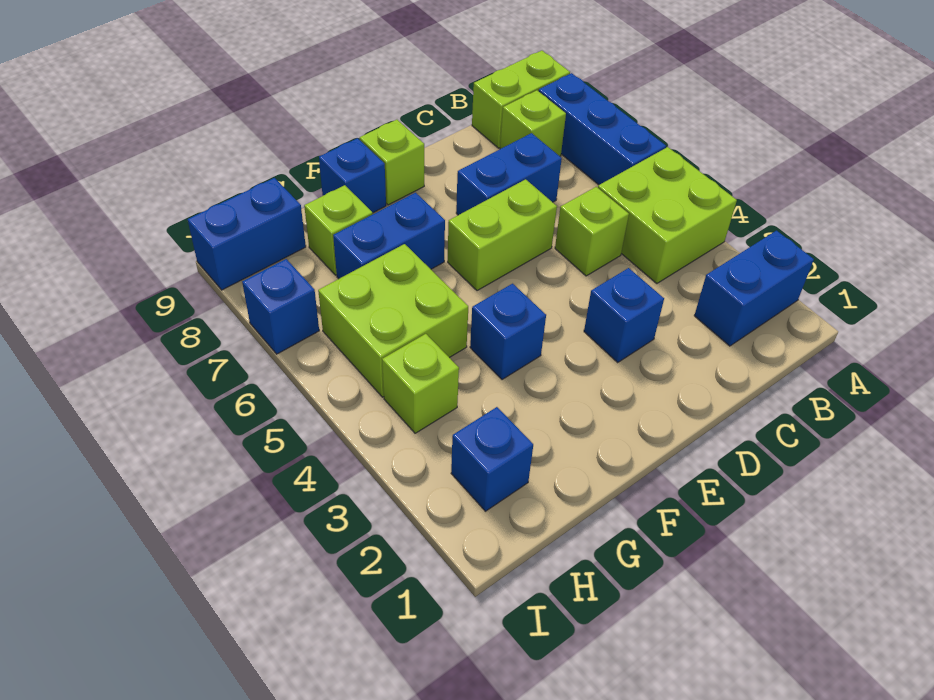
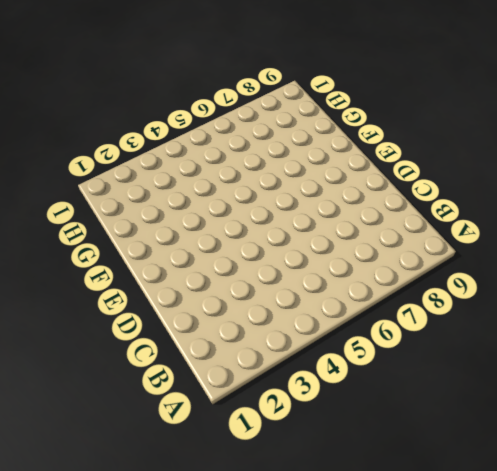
none -> blue brick A2:B2 level 1
none -> lime brick A4:B5 level 1
none -> blue brick A6:A8 level 1

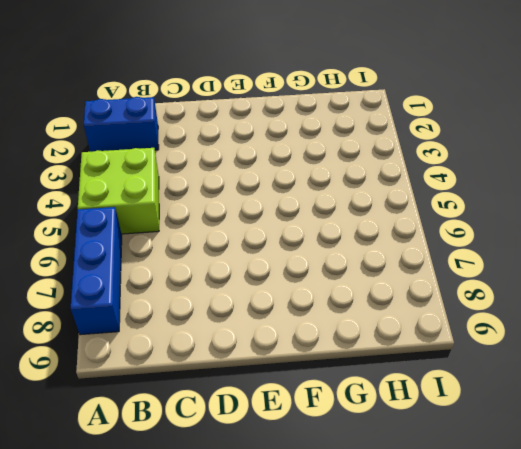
none -> lime brick A9:B9 level 1
none -> lime brick B8 level 1
none -> lime brick C5 level 1

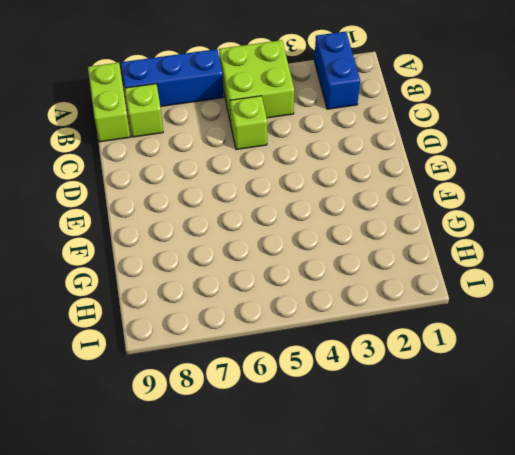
none -> blue brick C7:D7 level 1
none -> blue brick D3 level 1
none -> lime brick D6:E6 level 1

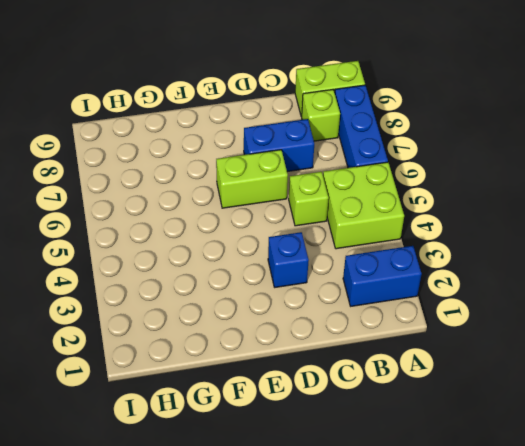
none -> lime brick E9 level 1
none -> blue brick F4 level 1
none -> blue brick F7:G7 level 1

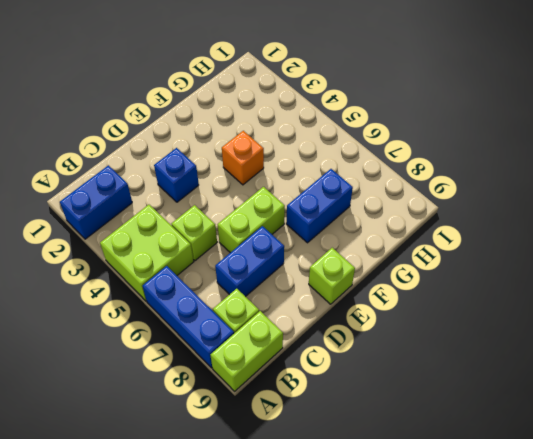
orange brick F4 level 1 -> blue brick F4 level 1
none -> blue brick F9 level 1
none -> lime brick G5:H6 level 1
none -> lime brick G8 level 1

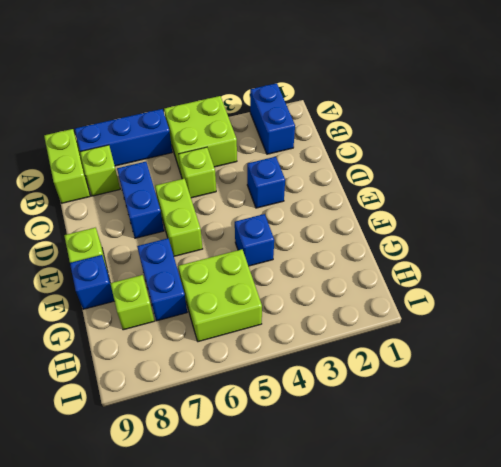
none -> blue brick H2 level 1
none -> lime brick H4 level 1
none -> blue brick H9:I9 level 1

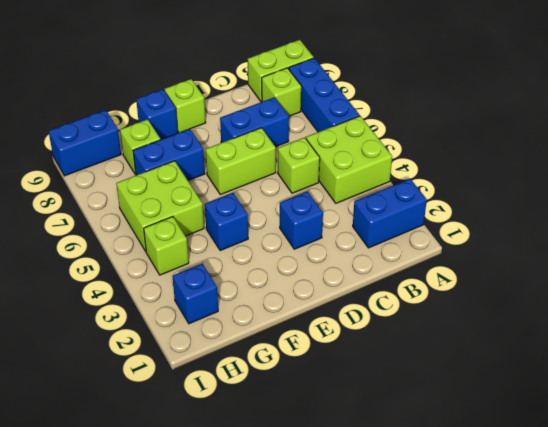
none -> blue brick I7 level 1

